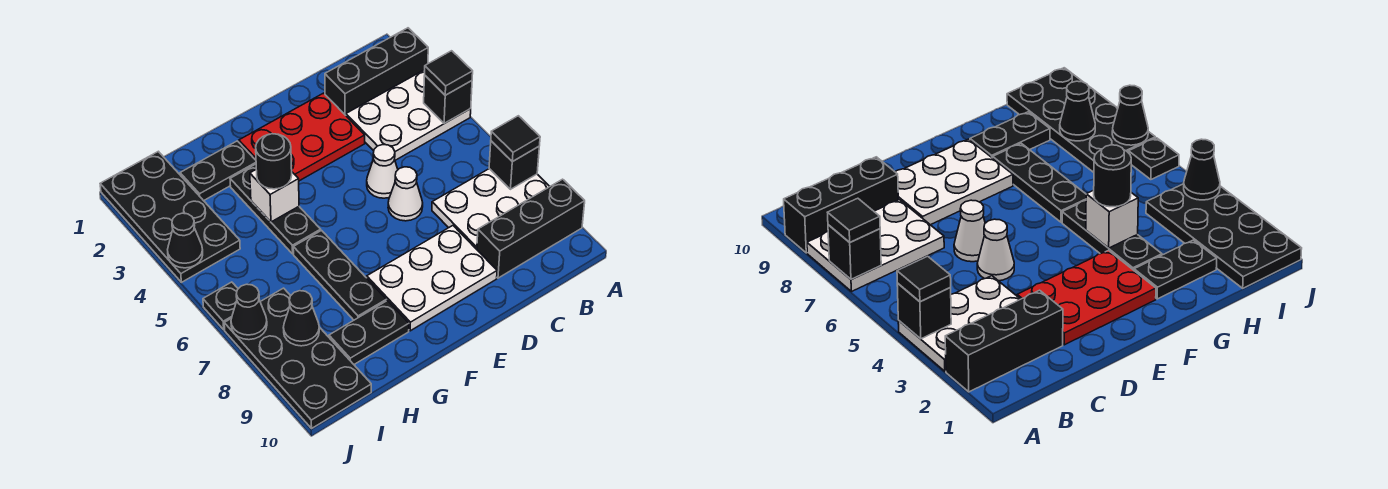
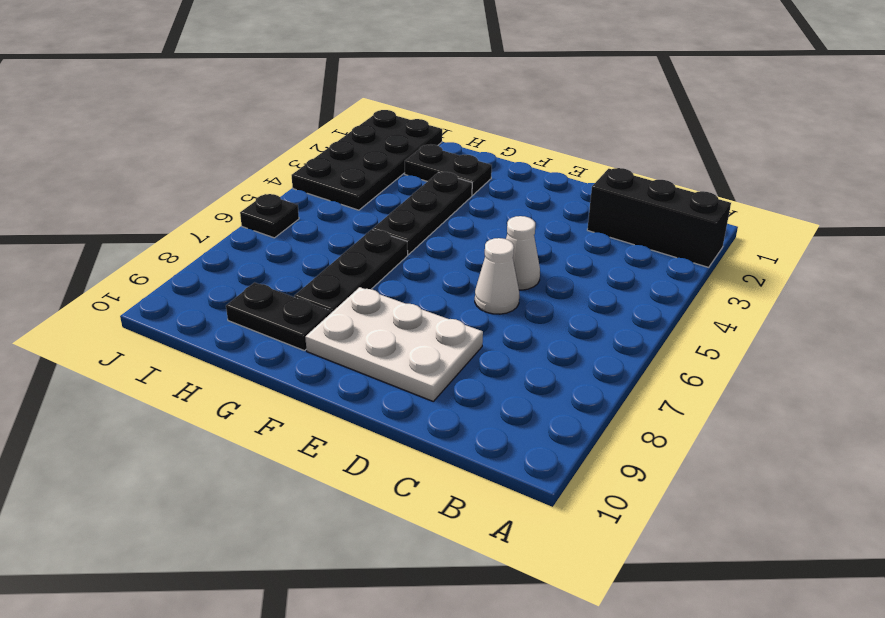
none -> white plate A3:C4 level 1
none -> white plate A7:C8 level 1
none -> black brick A9:C9 level 1

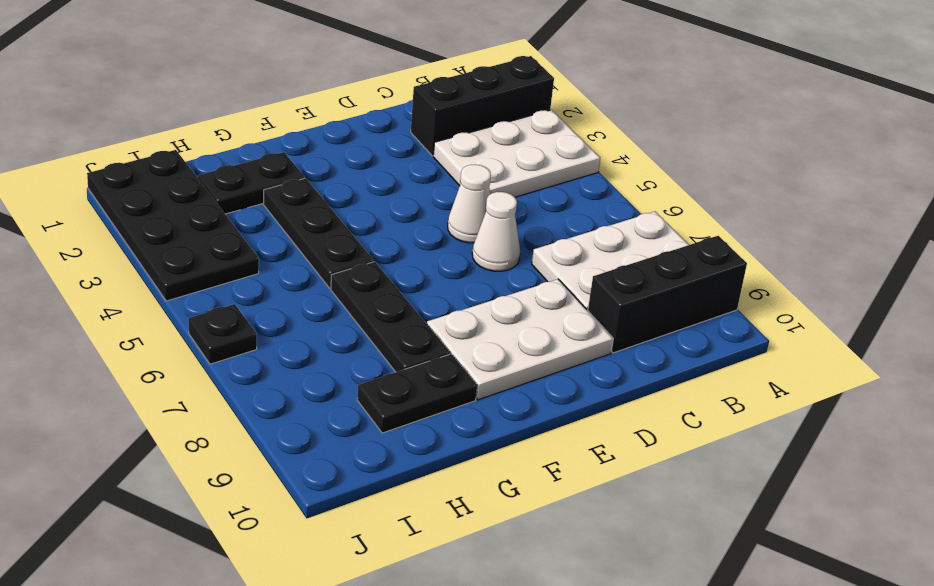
none -> red plate D2:F3 level 1
none -> black plate I7:J10 level 1
none -> black brick A4 level 2

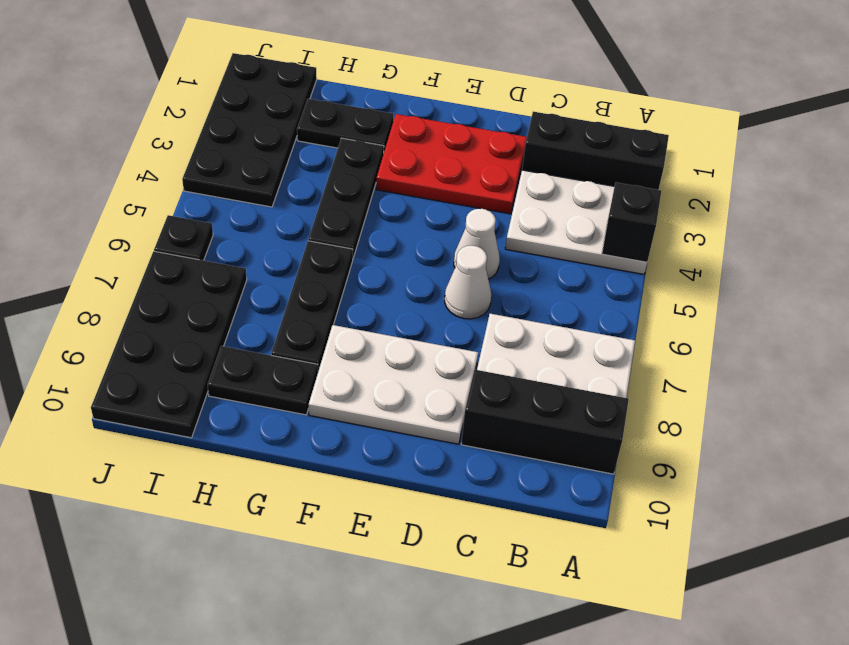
none -> black brick A7 level 2
none -> white brick G4 level 2
none -> black cone I8 level 2

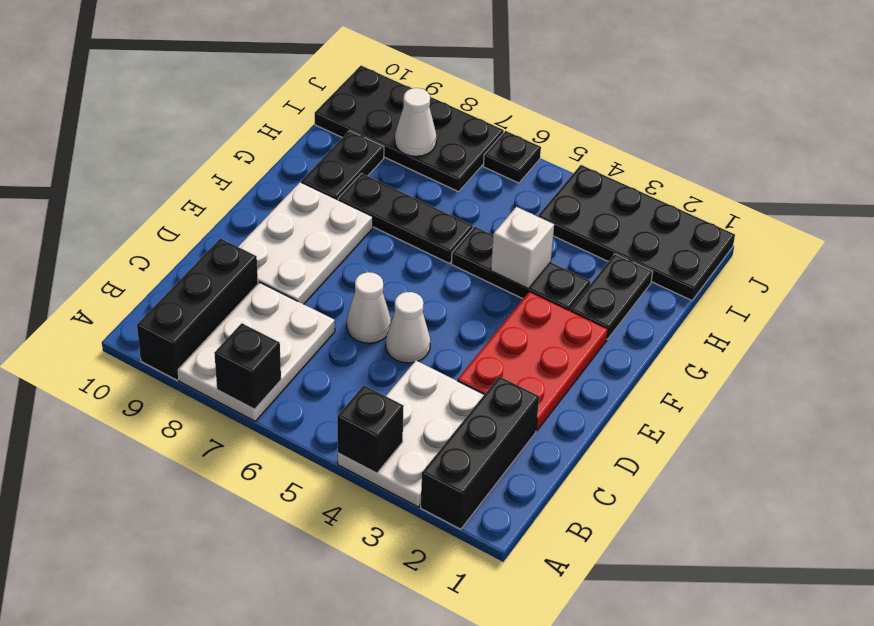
white cone I8 level 2 -> black cone I8 level 2
none -> black cone J4 level 2
none -> black cone J7 level 2
none -> black tile A4 level 3

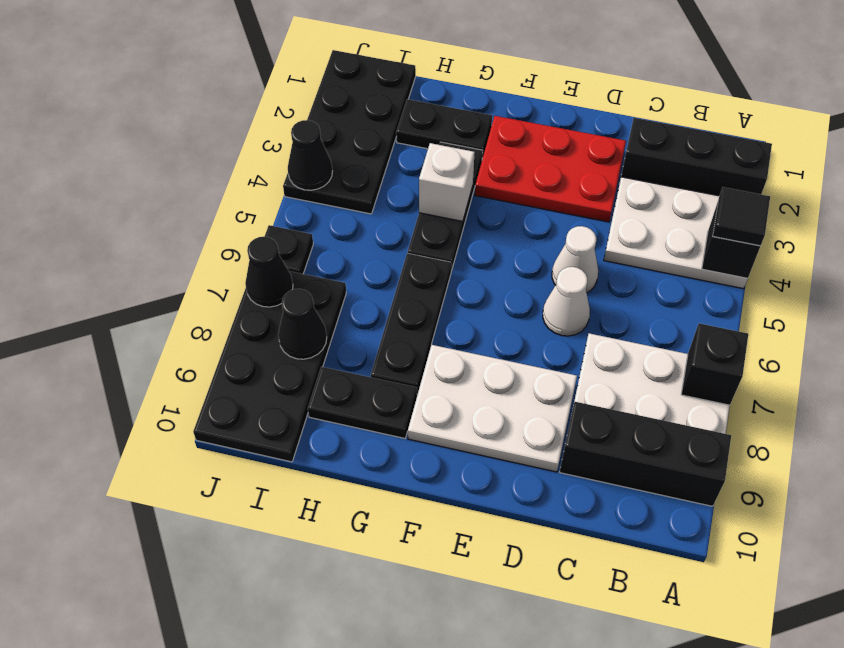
none -> black tile A7 level 3
none -> black round brick G4 level 3

